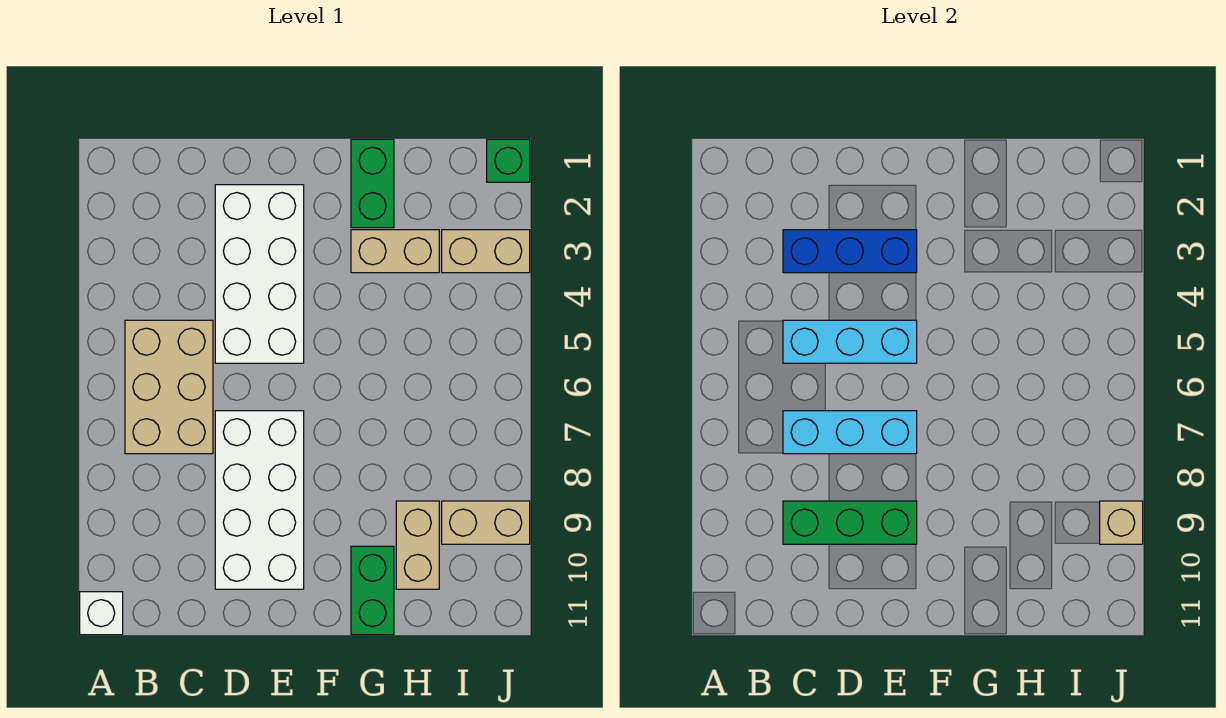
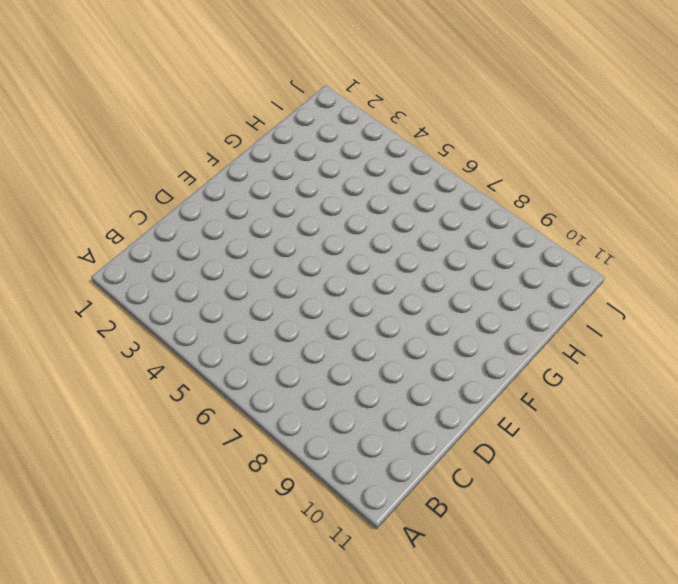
none -> white brick A11 level 1
none -> tan brick B5:C7 level 1
none -> white brick D2:E5 level 1

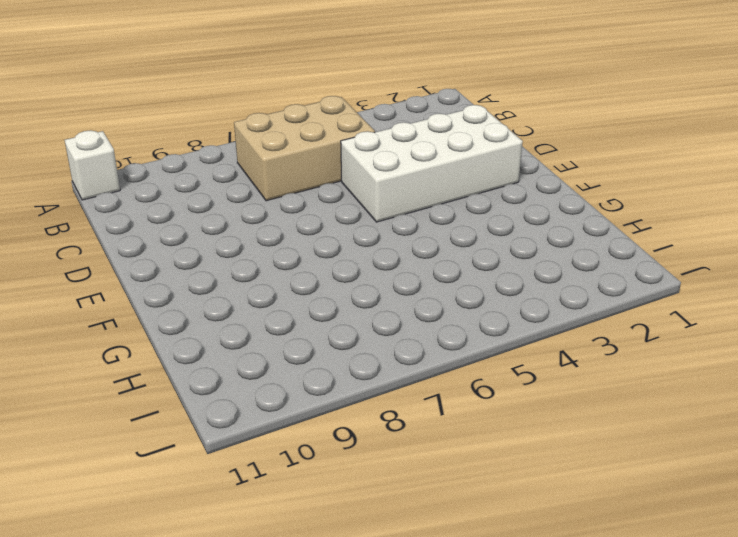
none -> white brick D7:E10 level 1
none -> green brick G1:G2 level 1
none -> tan brick G3:H3 level 1

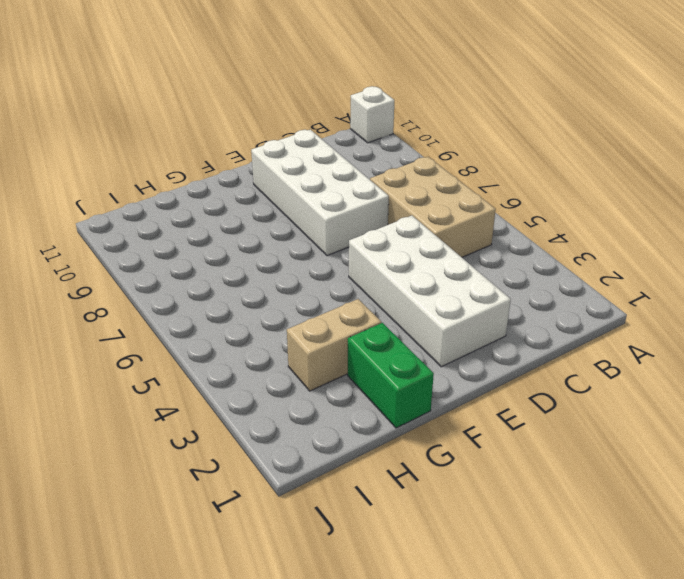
none -> green brick G10:G11 level 1
none -> tan brick H9:H10 level 1
none -> tan brick I3:J3 level 1

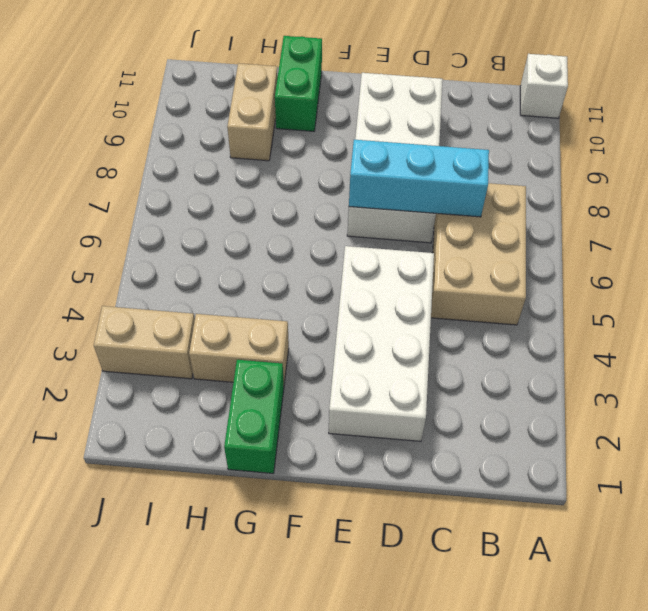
none -> tan brick I9:J9 level 1
none -> green brick J1 level 1
none -> blue brick C3:E3 level 2

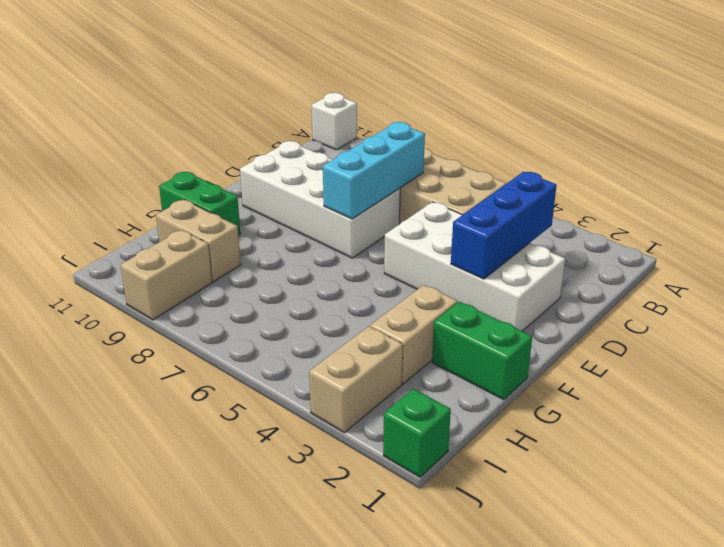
none -> cyan brick C5:E5 level 2
none -> green brick C9:E9 level 2
none -> tan brick J9 level 2

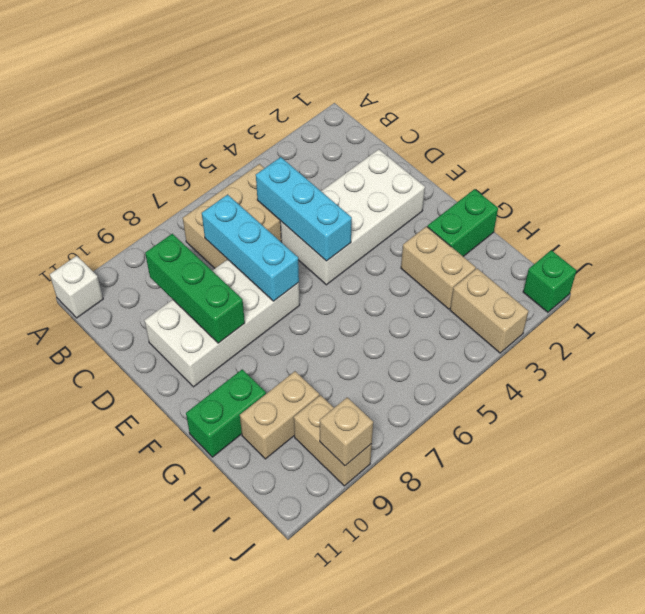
none -> blue brick C3:E3 level 2

